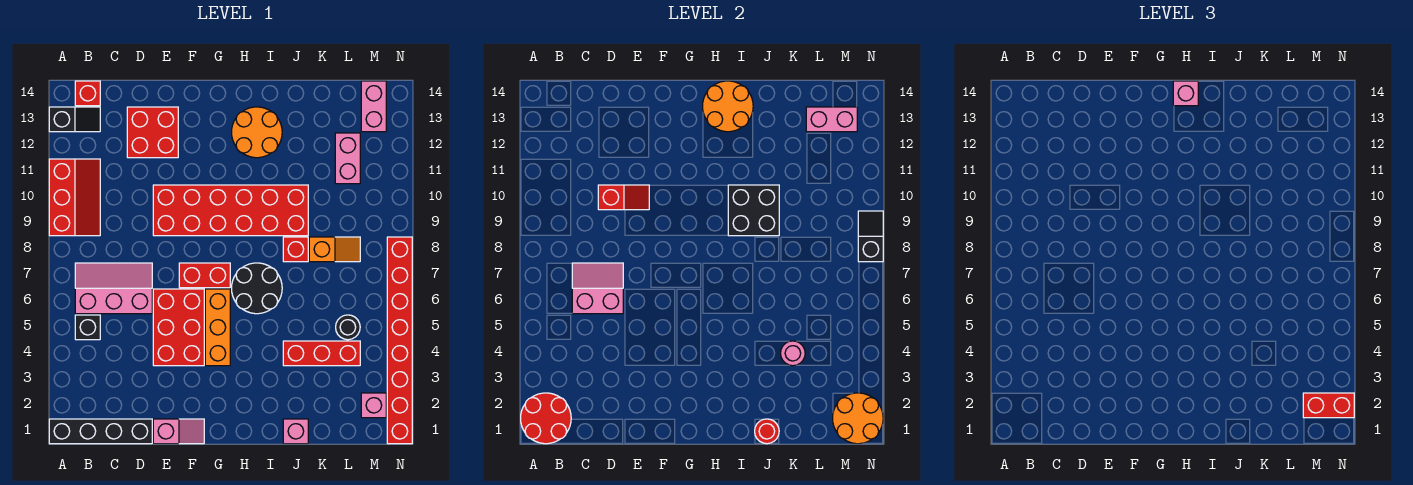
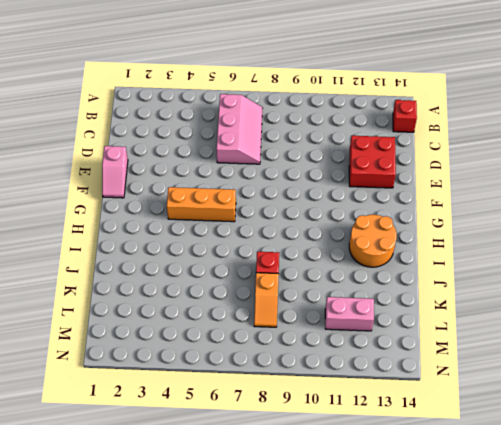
none -> black brick A1:D1 level 1
none -> red slope A9:B11 level 1 top A
none -> black slope A13:B13 level 1 top A
none -> black brick B5 level 1

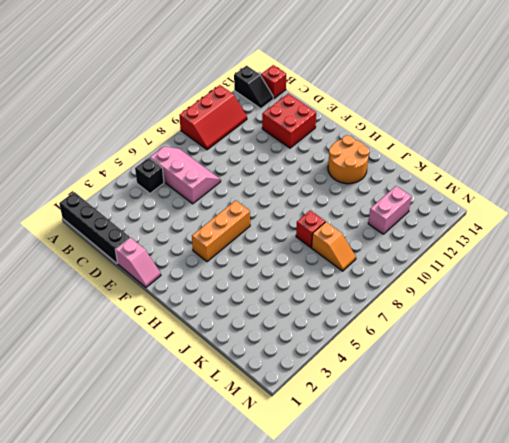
none -> red brick E4:F6 level 1
none -> red brick E9:J10 level 1
none -> red brick F7:G7 level 1
none -> black round brick H6:I7 level 1

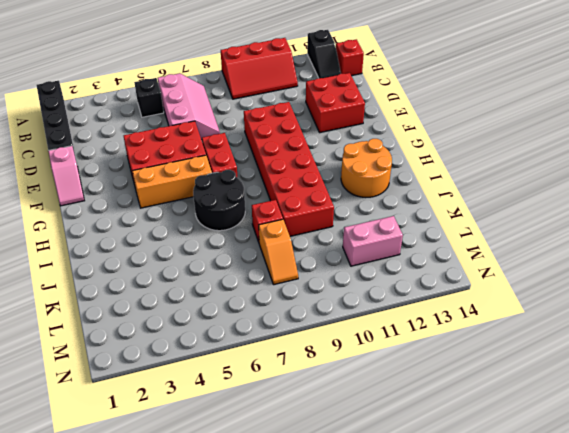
none -> pink brick J1 level 1
none -> red brick J4:L4 level 1
none -> black round brick L5 level 1
none -> pink brick M2 level 1

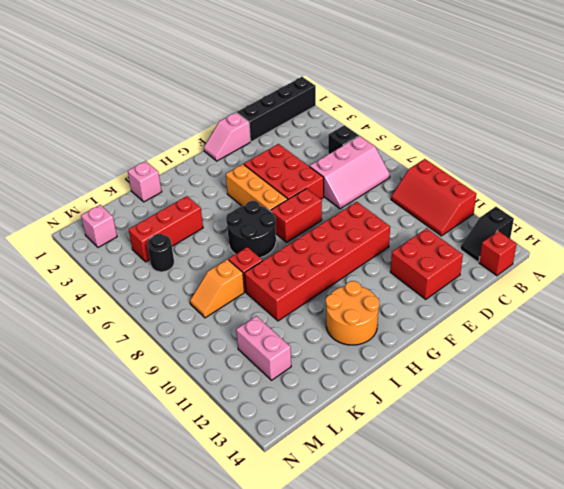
none -> pink brick M13:M14 level 1
none -> red brick N1:N8 level 1
none -> red round brick A1:B2 level 2
none -> pink slope C6:D7 level 2 top 6

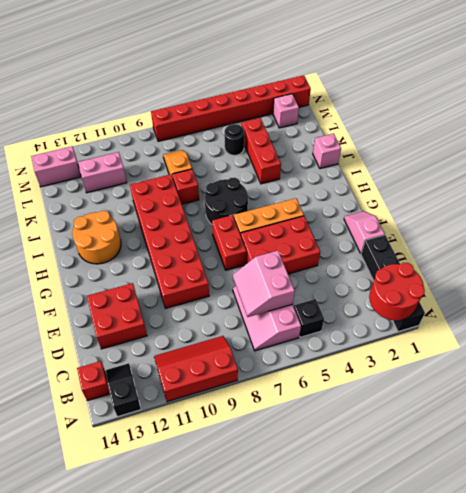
none -> red slope D10:E10 level 2 top D
none -> orange round brick H13:I14 level 2
none -> black brick I9:J10 level 2
none -> red round brick J1 level 2

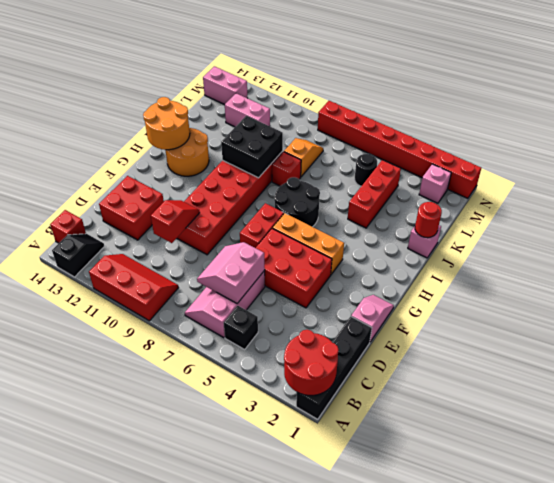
none -> pink round brick K4 level 2
none -> pink brick L13:M13 level 2
none -> orange round brick M1:N2 level 2
none -> black slope N8:N9 level 2 top 8

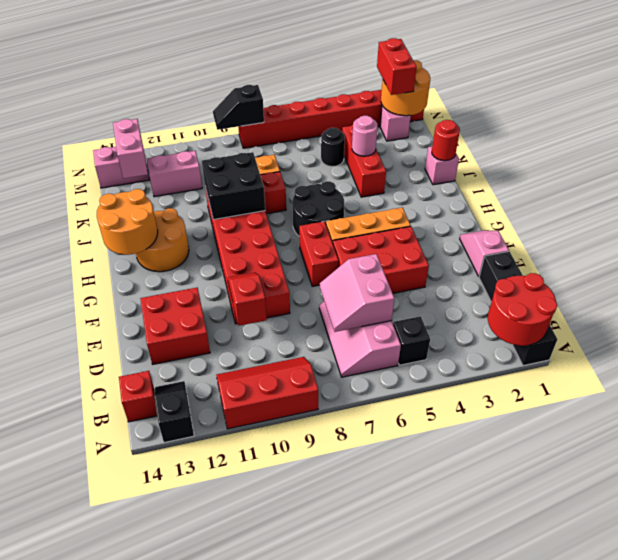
none -> pink brick H14 level 3

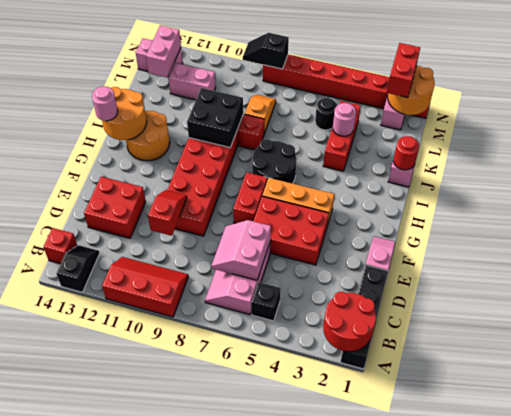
pink round brick H14 level 3 -> pink brick H14 level 3

